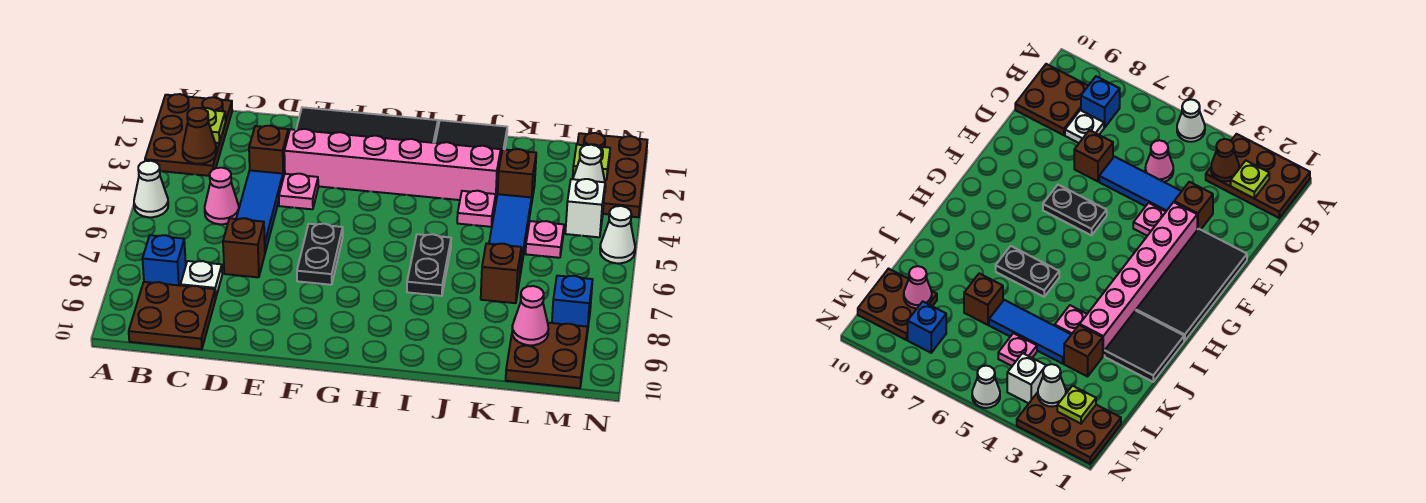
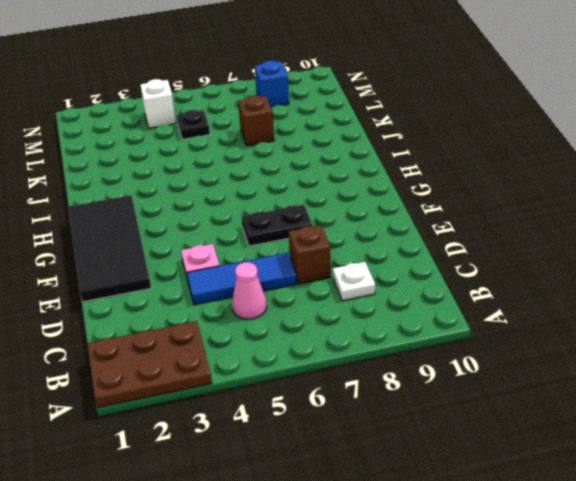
black plate L5 level 1 -> pink plate L5 level 1
none -> white cone A5 level 1
none -> blue brick B8 level 1
none -> brown plate B9:C10 level 1
none -> brown brick D3 level 1

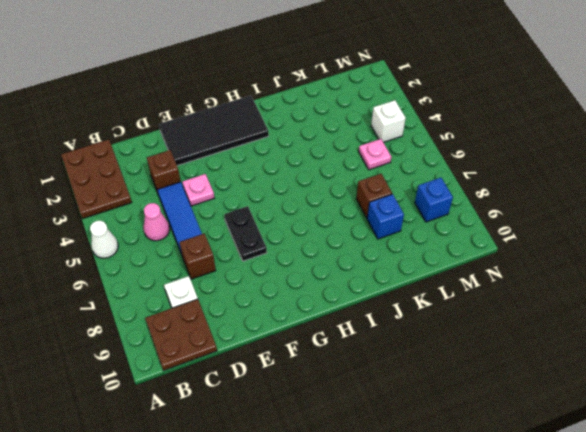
blue brick K8 level 1 -> blue brick B8 level 1
none -> pink brick E3:J3 level 1
none -> black tile I1:J2 level 1
none -> black plate I6:I7 level 1
none -> pink plate J4 level 1

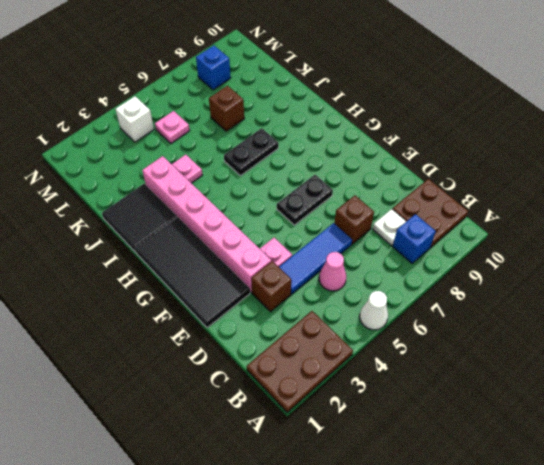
none -> brown brick K3 level 1
none -> blue tile K4:K6 level 1
none -> brown plate L9:M10 level 1
none -> brown plate M1:N3 level 1

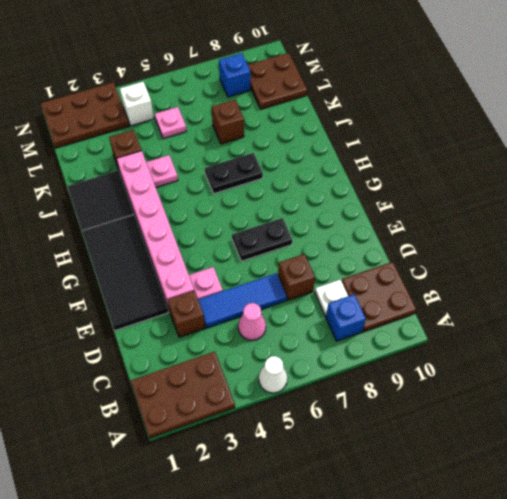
none -> blue tile K4:K6 level 1
none -> white cone N5 level 1
none -> lime plate B2 level 2
none -> brown cone B3 level 2

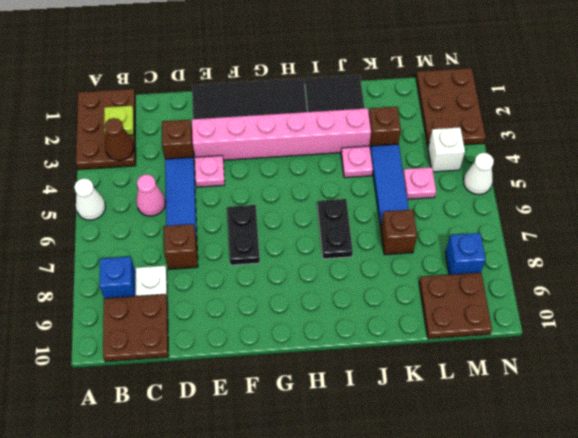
none -> pink cone L9 level 2
none -> lime plate M2 level 2
none -> white cone M3 level 2

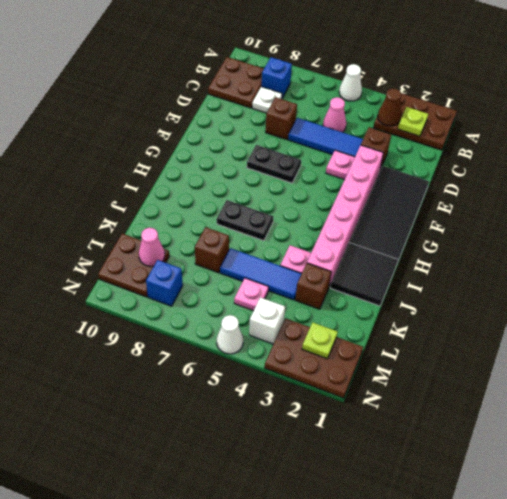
none -> white cone M3 level 2

